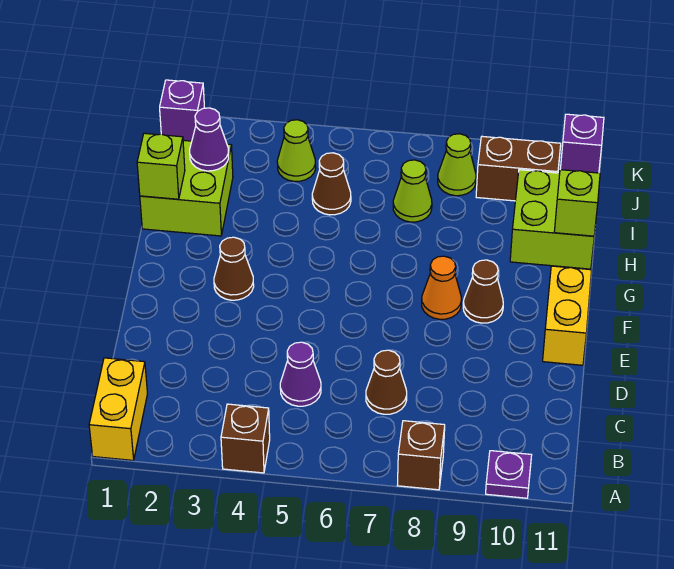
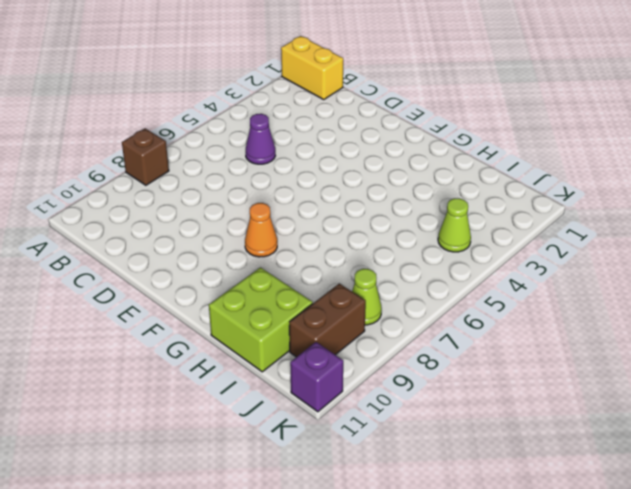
none -> brown brick A4 level 1
none -> purple plate A10 level 1
none -> brown cone C7 level 1

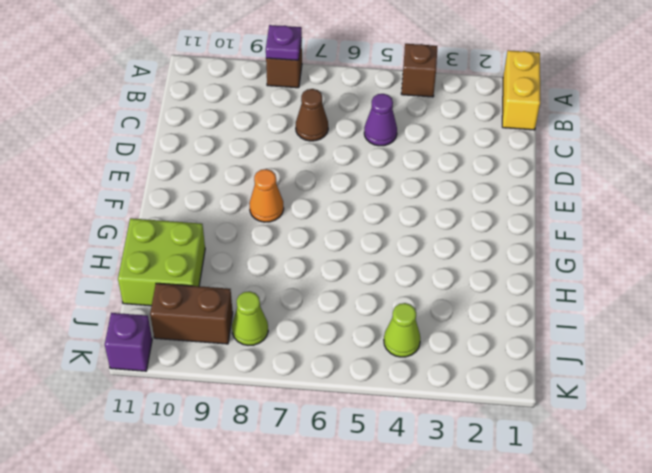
purple plate A8 level 2 -> purple plate A10 level 1
none -> yellow brick E11:F11 level 1
none -> brown cone F3 level 1
none -> brown cone F9 level 1

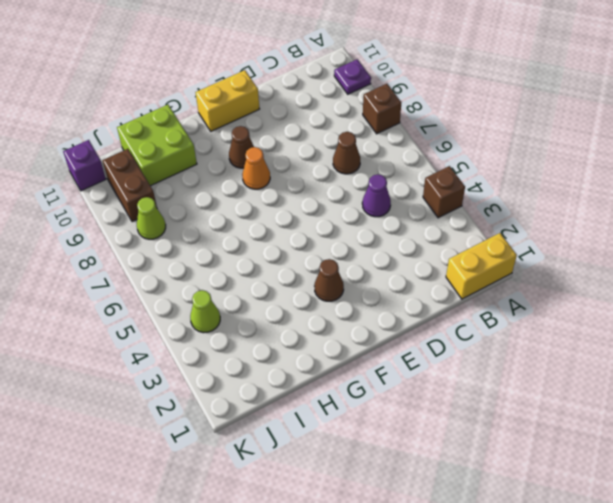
none -> lime brick H1:I2 level 1
none -> brown cone I5 level 1
none -> lime cone I7 level 1

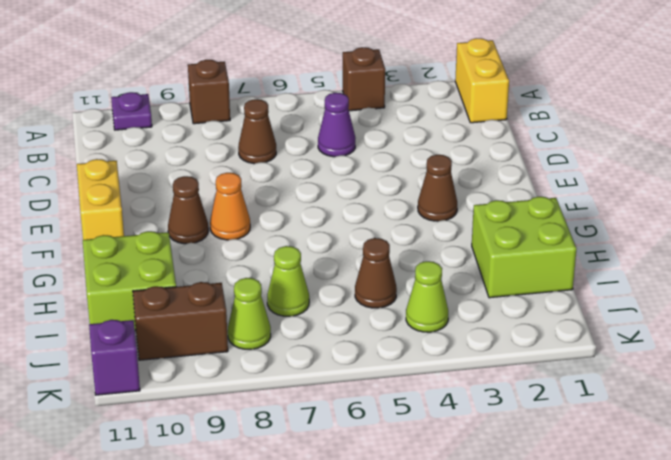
none -> purple brick K1 level 1
none -> lime brick H1 level 2
none -> lime brick H11 level 2

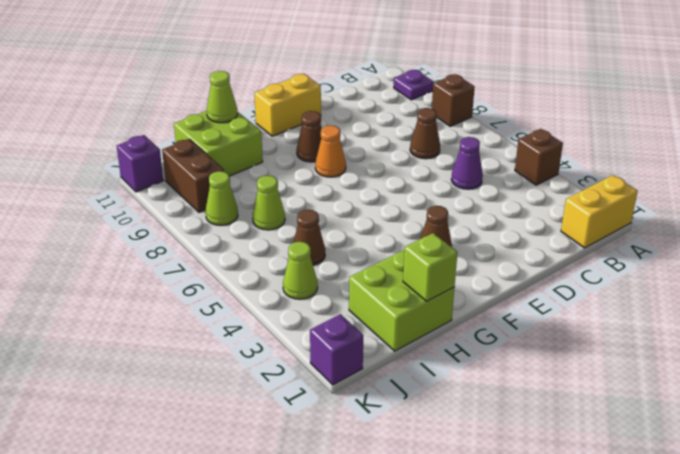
lime cone H11 level 2 -> lime brick H11 level 2
none -> purple cone I2 level 2

